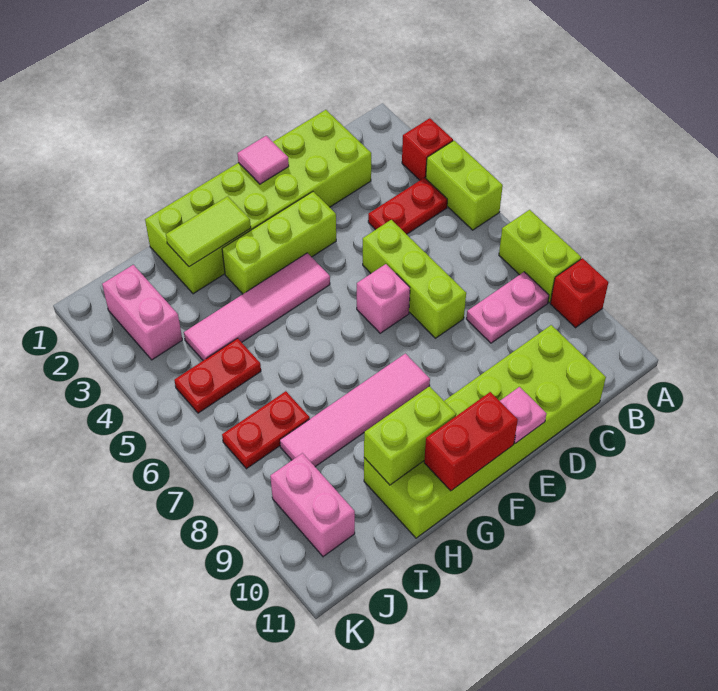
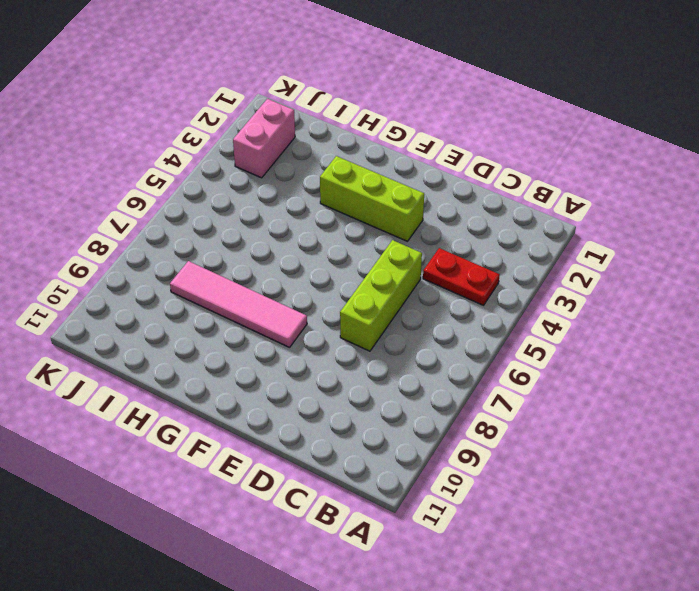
none -> red brick A3 level 1
none -> lime brick A4:A5 level 1
none -> lime brick A7:A8 level 1

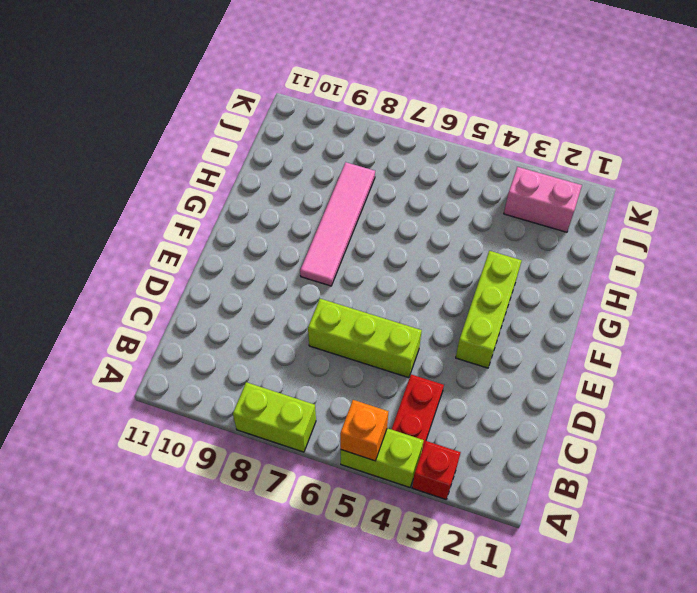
orange brick A5 level 2 -> none
none -> red brick A9 level 1
none -> pink plate B8:C8 level 1
none -> lime brick C1:H2 level 1

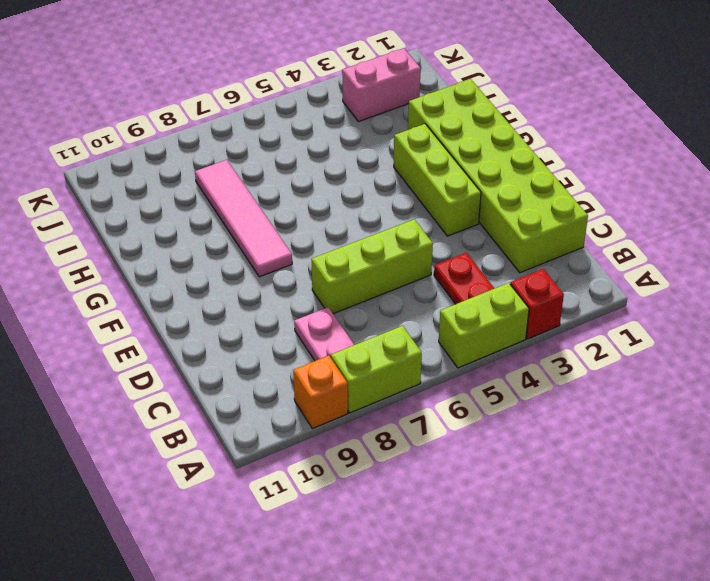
orange brick A9 level 1 -> red brick A9 level 1
none -> lime brick C10:H11 level 1
none -> pink brick E6 level 1
none -> pink tile F4:I4 level 1

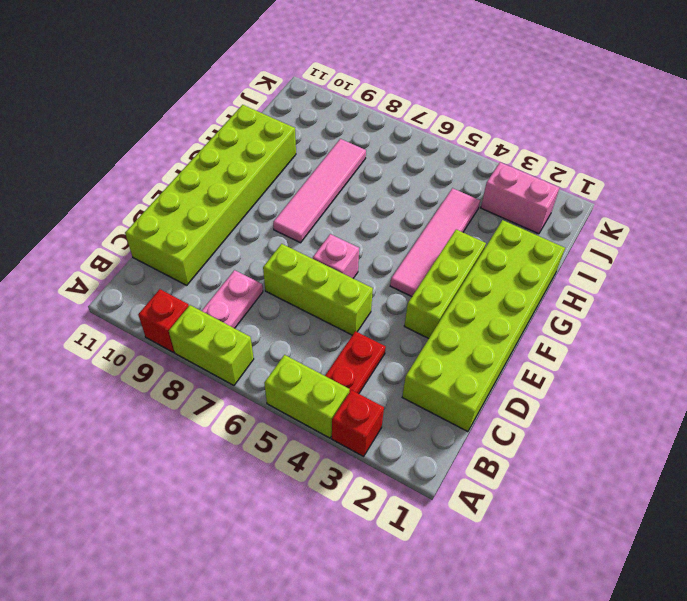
none -> red plate I5:J5 level 1
none -> red plate I7:J7 level 1
none -> pink brick J9:J10 level 1

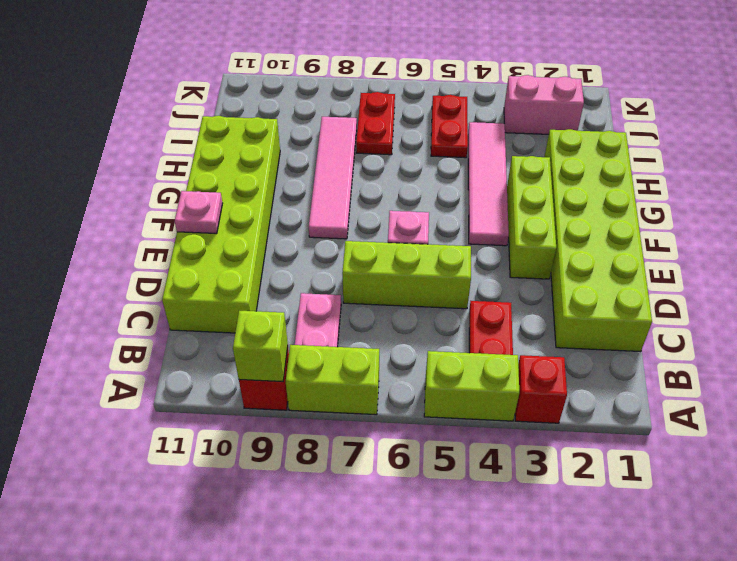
lime brick A9 level 2 -> none
none -> pink brick J9:J10 level 1
none -> pink tile E1 level 2
none -> red brick F11:G11 level 2

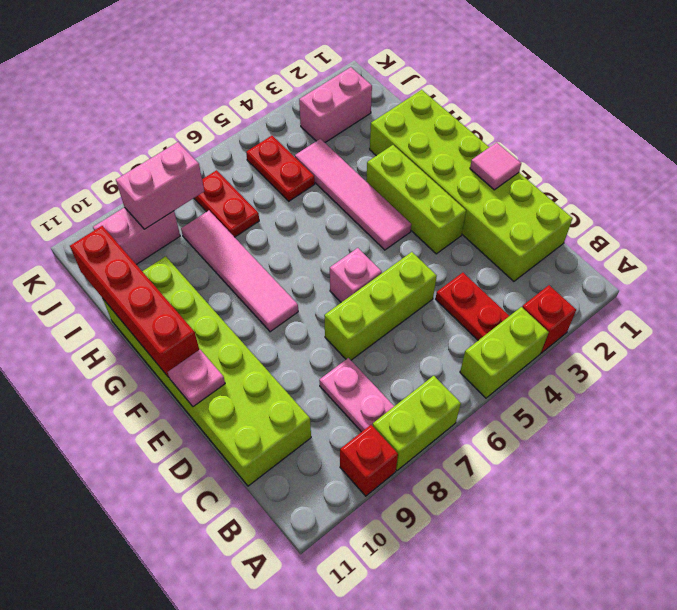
red brick F11:I11 level 2 -> red brick F11:G11 level 2
pink brick J8:J9 level 2 -> none
none -> lime tile G2:H2 level 2
none -> lime brick G10:H10 level 2

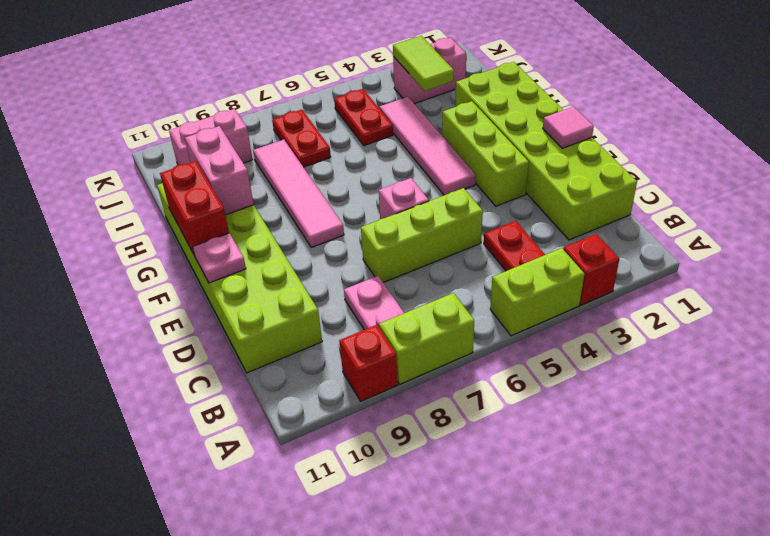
pink brick G10:H10 level 2 -> lime brick G10:H10 level 2
lime tile I3:J3 level 2 -> lime tile G2:H2 level 2

